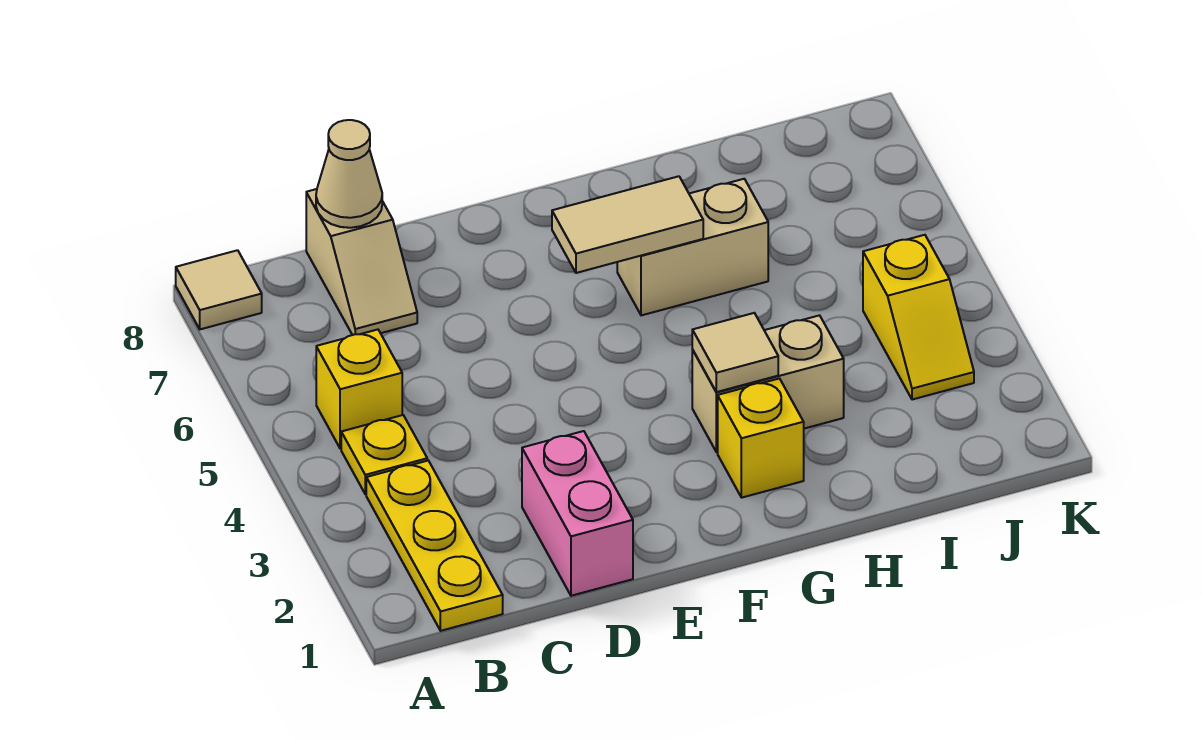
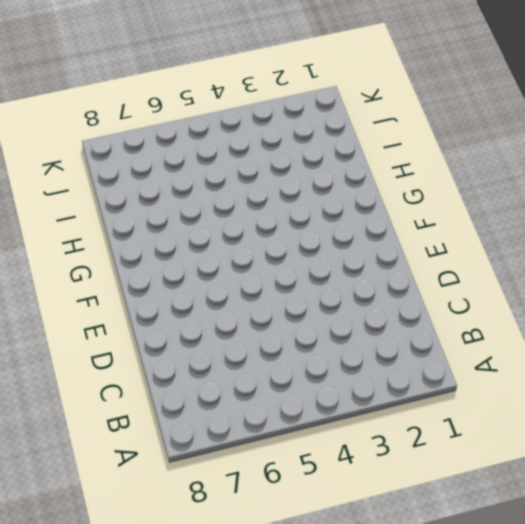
none -> tan tile A8 level 1
none -> yellow plate B1:B3 level 1
none -> yellow plate B4 level 1

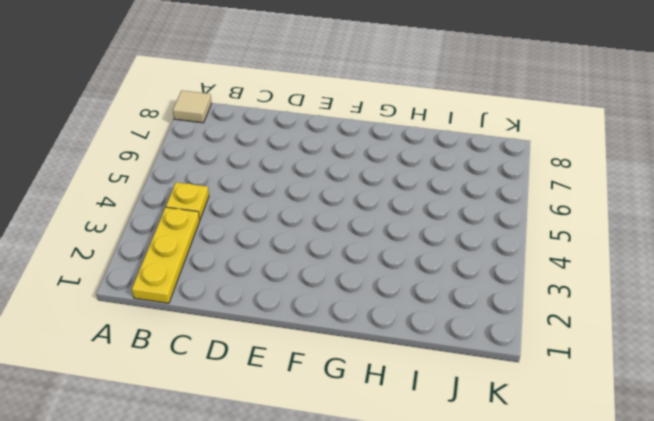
none -> yellow brick B5 level 1
none -> tan slope C7:C8 level 1 top 8
none -> pink brick D1:D2 level 1

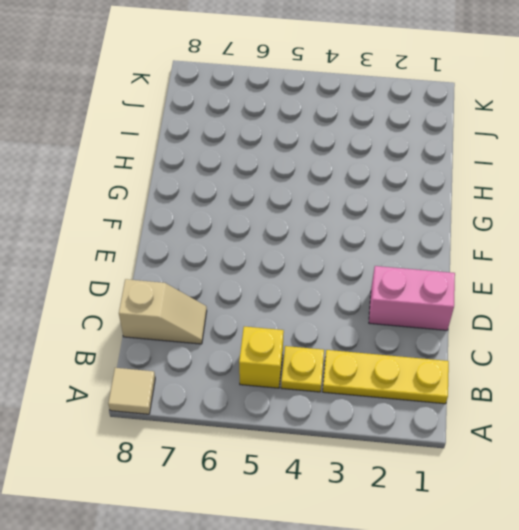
none -> yellow brick G2 level 1
none -> tan brick G3:H3 level 1
none -> tan brick G6:H6 level 1

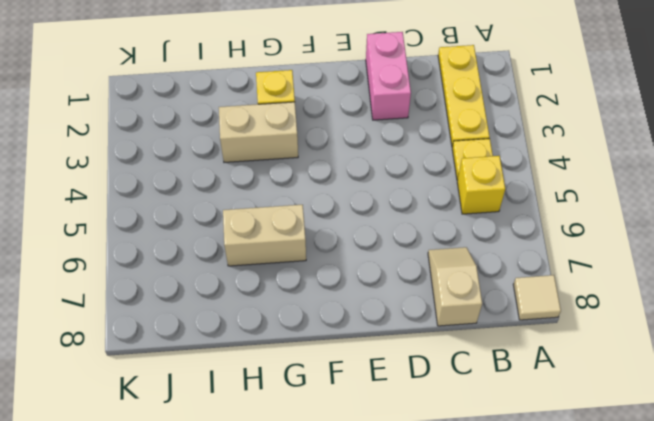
none -> yellow slope J3:J4 level 1 top 4
none -> tan cone C8 level 2
none -> tan tile F6:G6 level 2

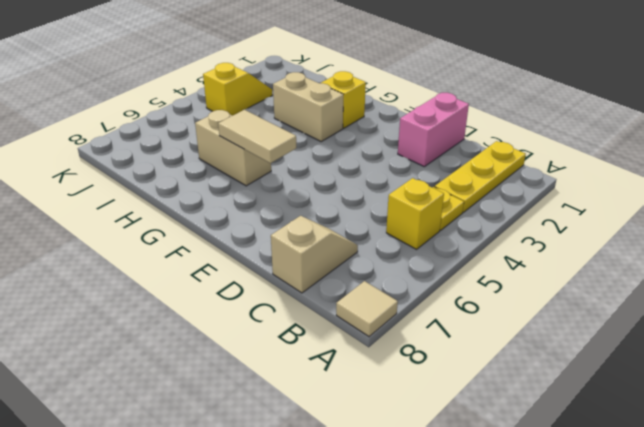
none -> tan cone C8 level 2
none -> tan tile G3 level 2

